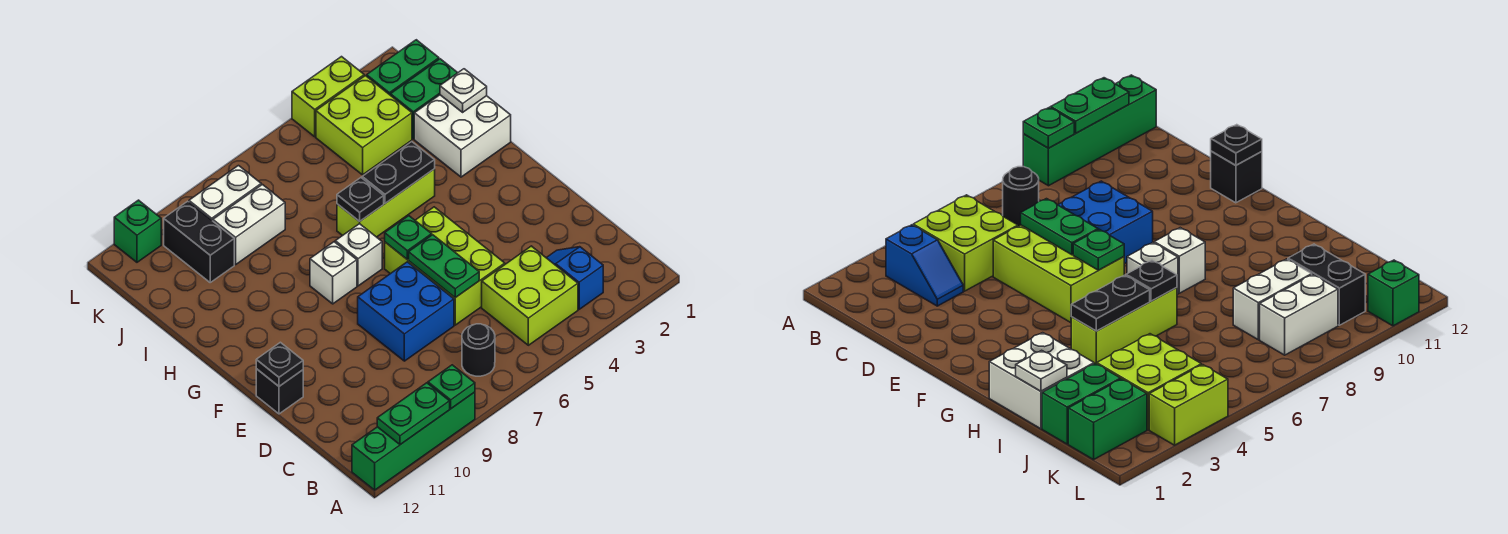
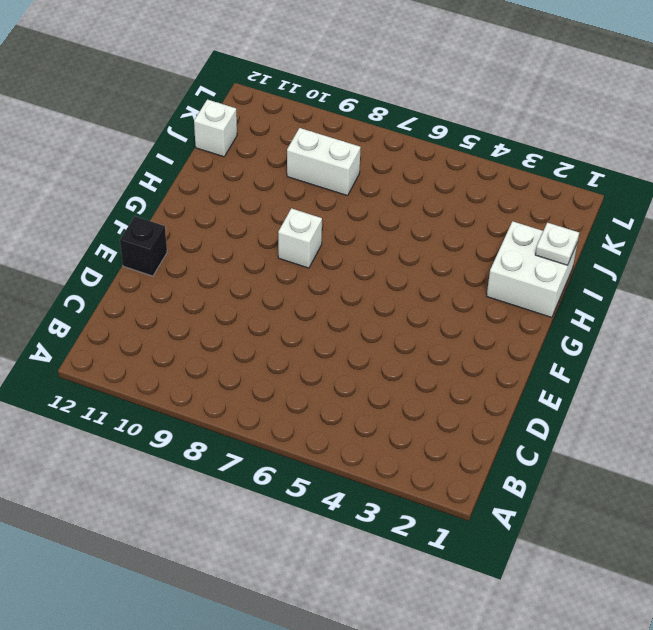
white brick J12 level 1 -> white brick G7 level 1
none -> green brick A9:A12 level 1
none -> blue slope B3:C3 level 1 top B
none -> lime brick B4:C5 level 1

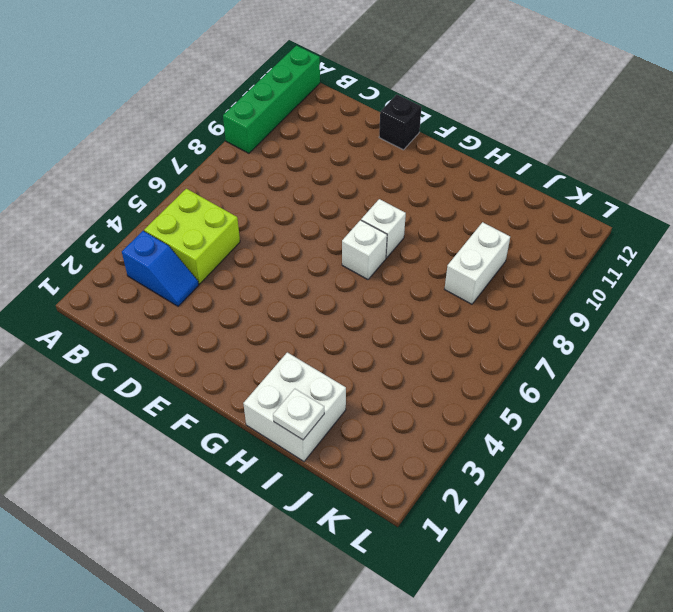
none -> black round brick B7 level 1
none -> lime brick D5:F6 level 1
none -> blue brick D7:E8 level 1

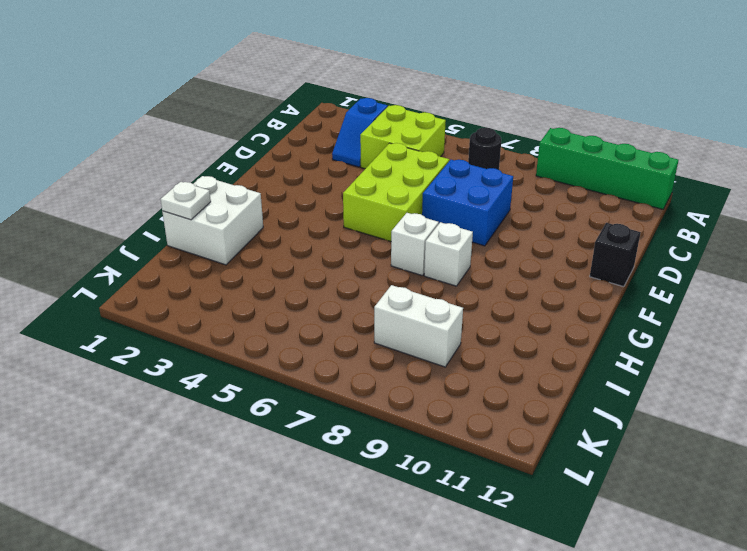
none -> lime brick H4:H6 level 1
none -> green brick J1:J2 level 1
none -> lime brick J3:K4 level 1

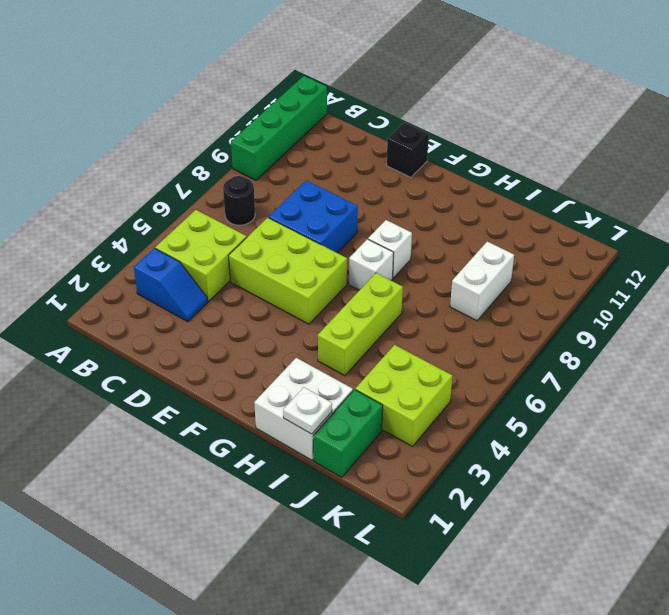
none -> black brick J10:K10 level 1
none -> green brick K1:K2 level 1
none -> white brick K8:K9 level 1

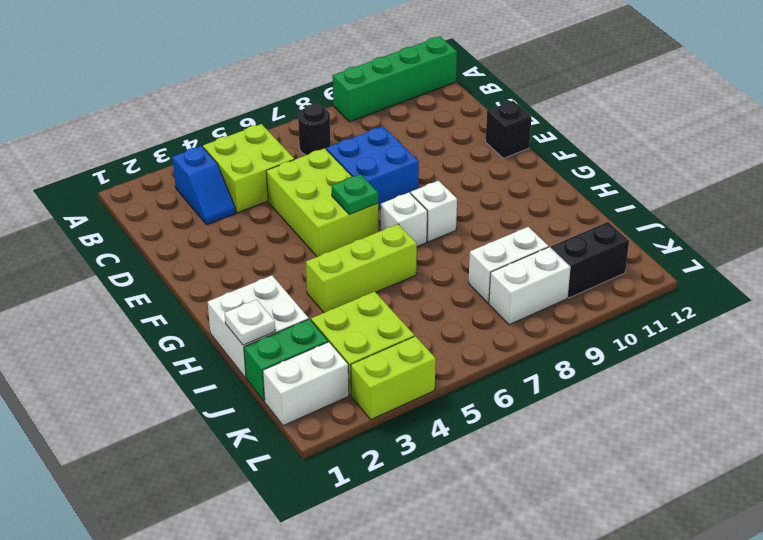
white brick K1:K2 level 1 -> green brick K1:K2 level 1
black brick K10:K11 level 1 -> black brick J10:K10 level 1
none -> green brick L11 level 1
none -> green plate A9 level 2
none -> green plate A10:A11 level 2

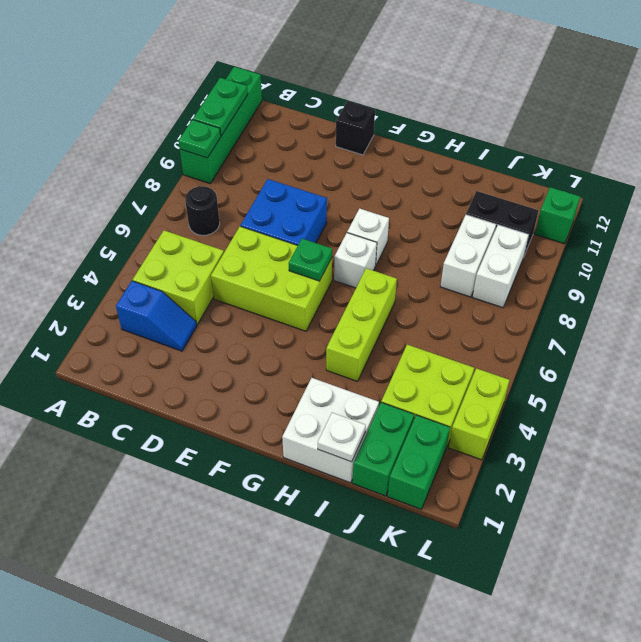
none -> green plate D6:E6 level 2
none -> black plate E12 level 2
none -> black plate H4:H5 level 2

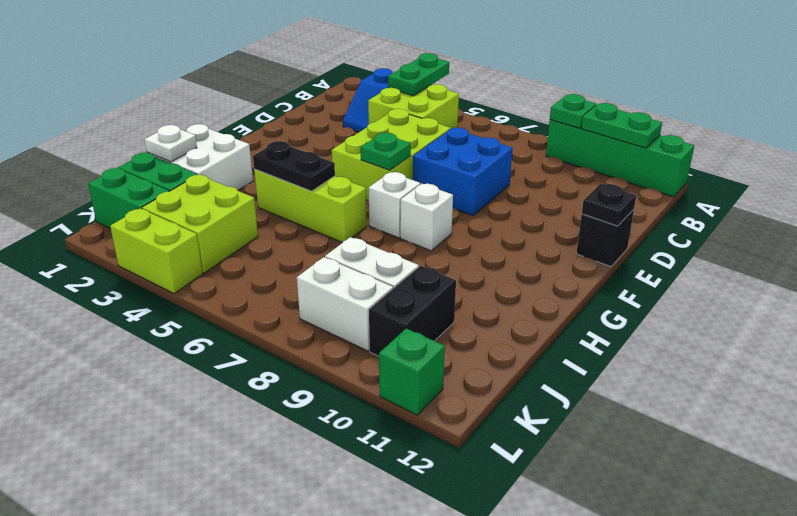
green plate A4:B4 level 2 -> green plate D6:E6 level 2
none -> black round brick B7 level 1
none -> black plate H6 level 2

